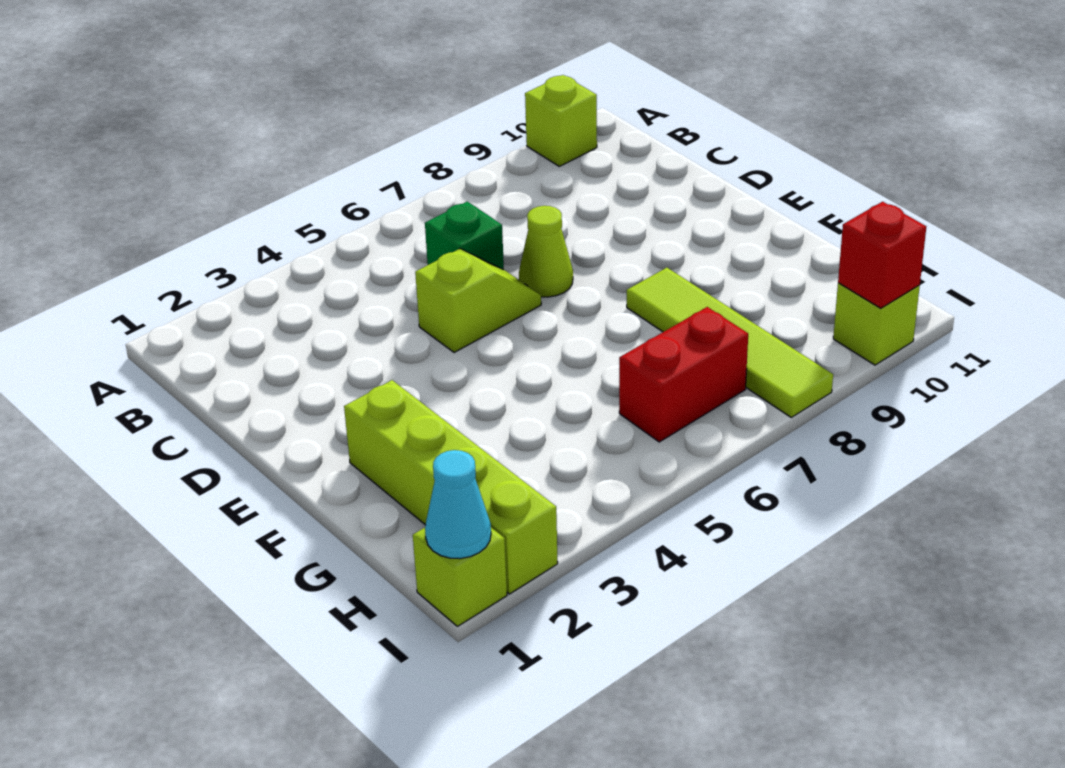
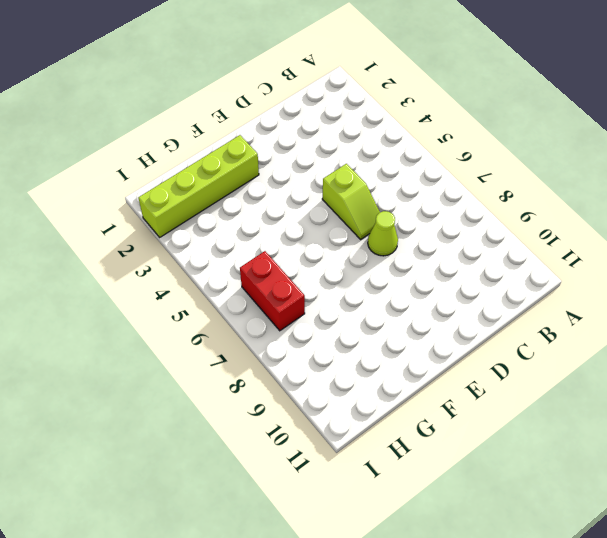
none -> lime brick A10 level 1
none -> green brick C6 level 1

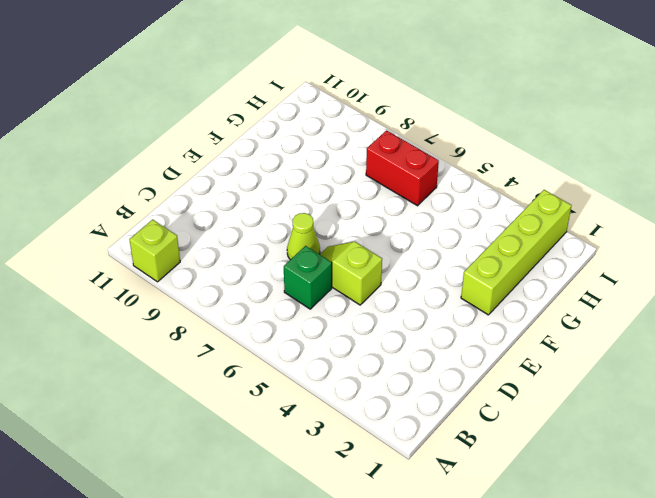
none -> lime tile F8:I8 level 1
none -> lime brick I1 level 1

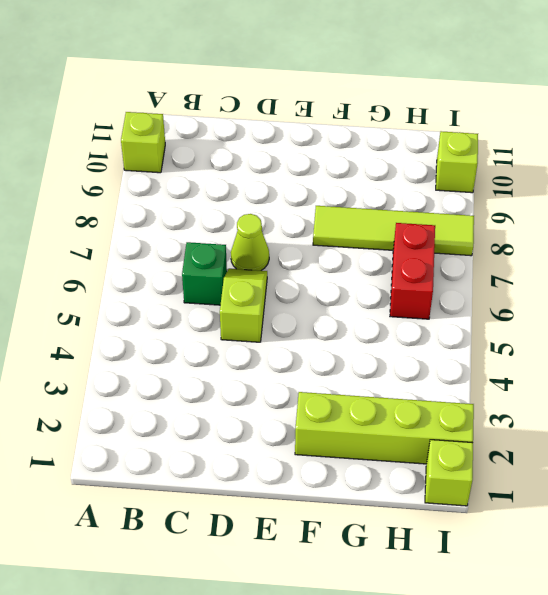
none -> cyan cone I1 level 2
none -> red brick I10 level 2

